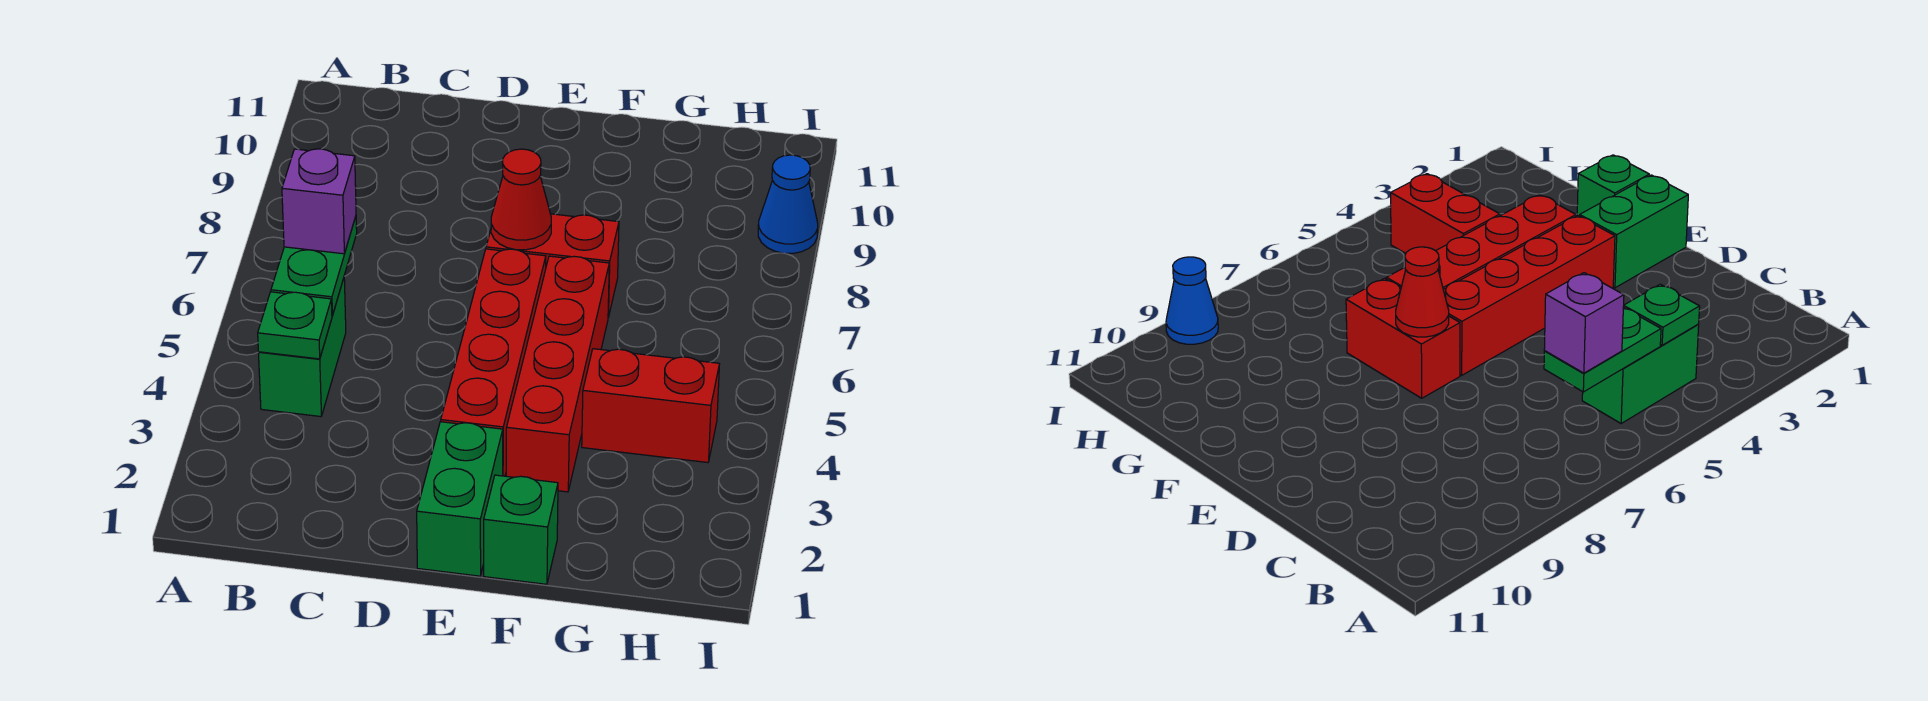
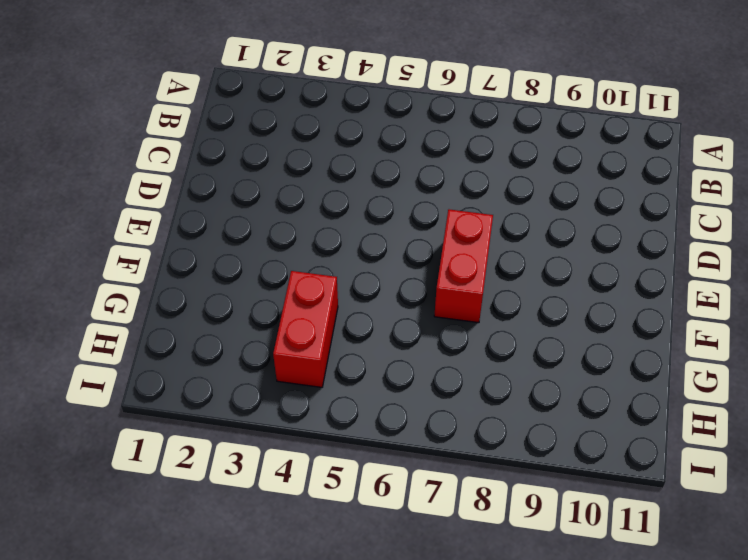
none -> green brick B4:B5 level 1
none -> green brick E1:E2 level 1
none -> red brick E3:E6 level 1

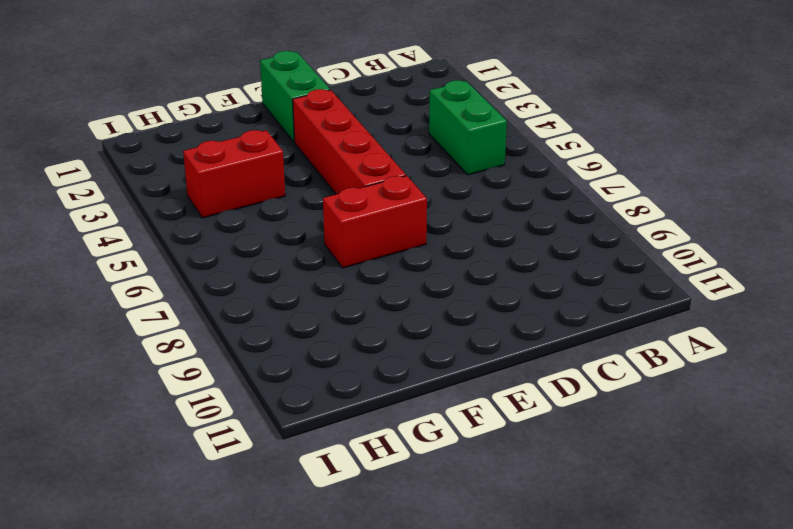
none -> green brick F1 level 1
none -> red brick F3:F6 level 1
none -> blue cone I9 level 1

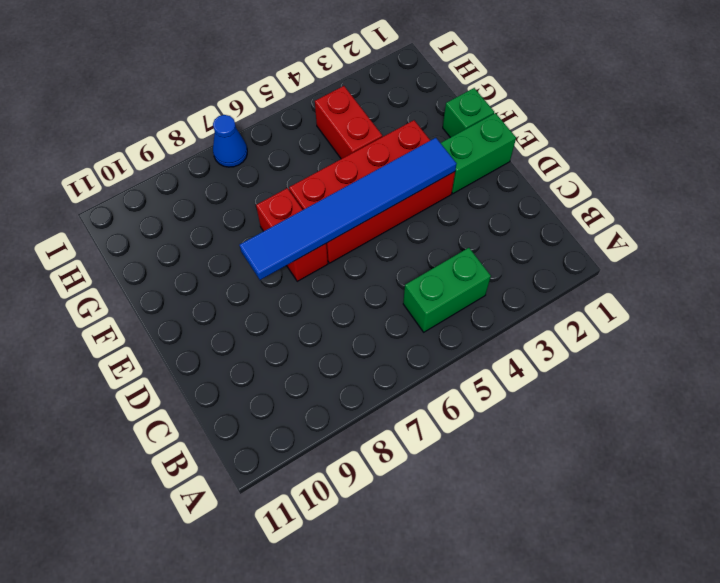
blue tile E3:E8 level 2 -> red cone E7 level 2
blue cone I7 level 1 -> blue cone I9 level 1
none -> green plate B4 level 2
none -> green plate B5:B6 level 2
none -> purple brick B6 level 3

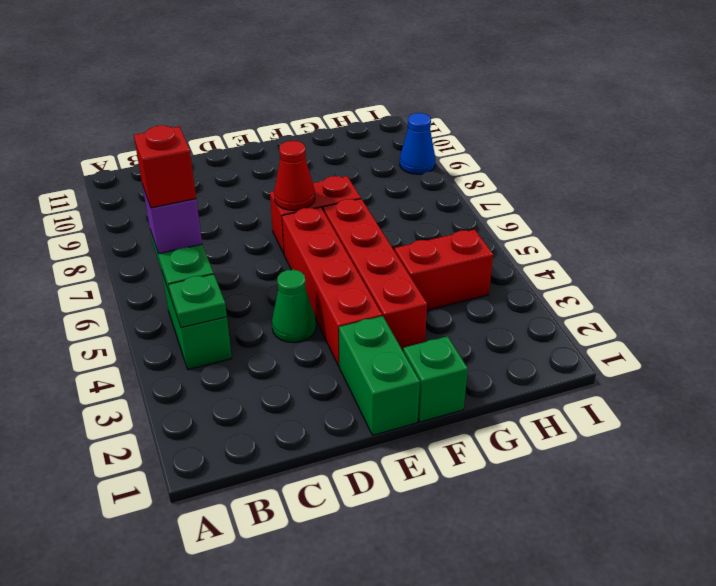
red brick B6 level 4 -> none
green cone D4 level 1 -> none

